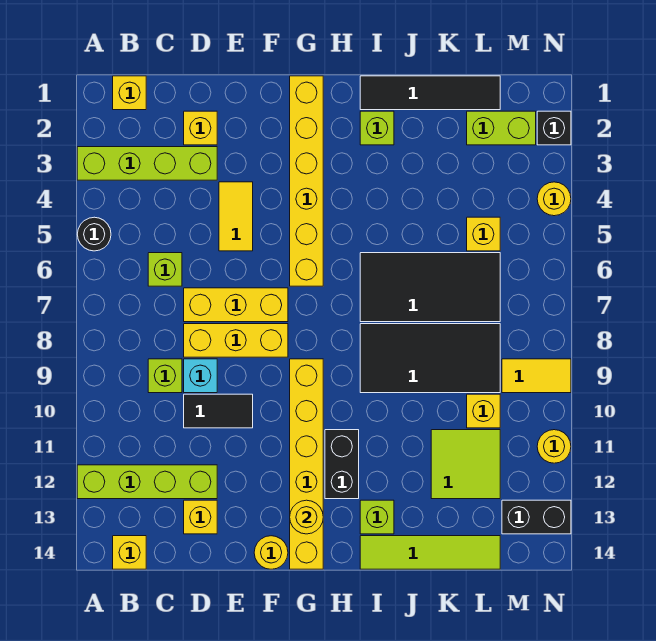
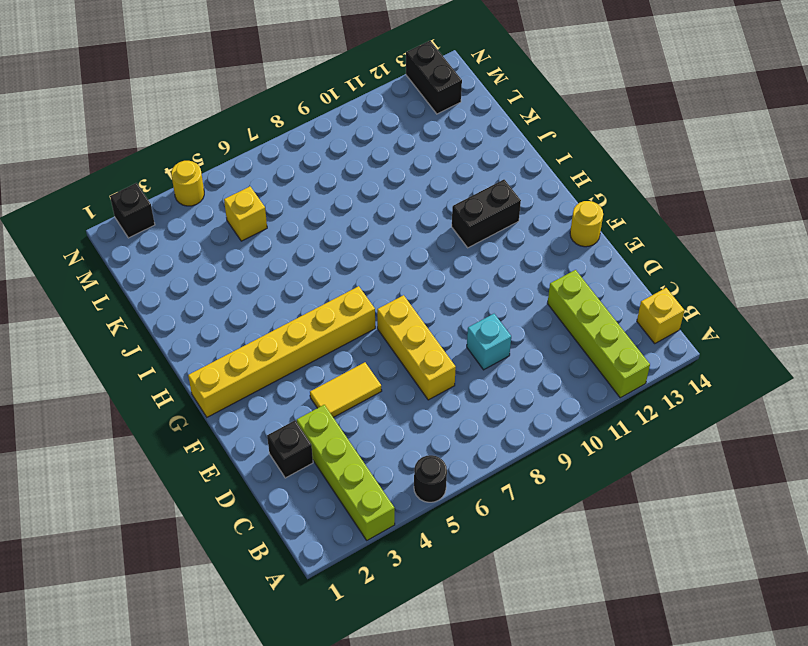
black brick D2 level 1 -> yellow brick D2 level 1
none -> yellow brick B1 level 1
none -> lime brick C6 level 1
none -> lime brick C9 level 1
none -> yellow brick D8:F8 level 1

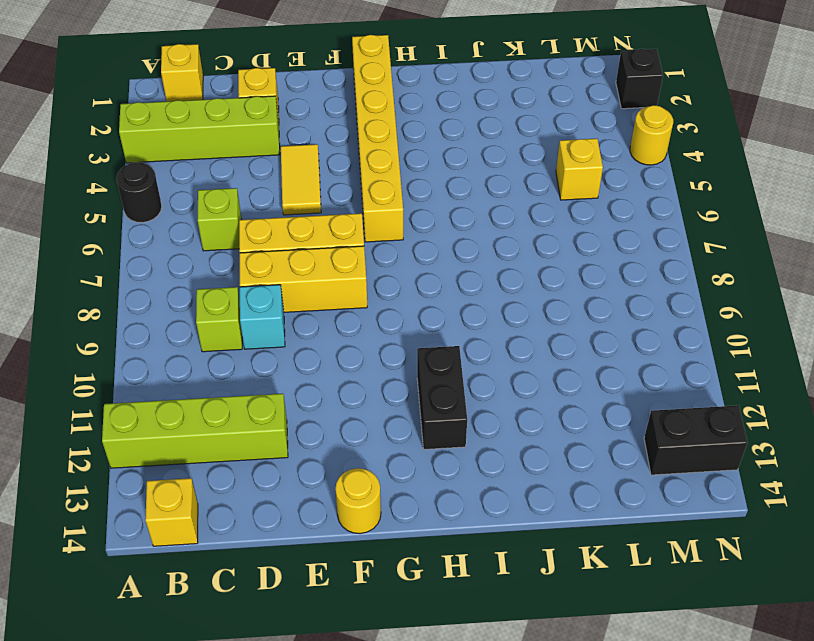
none -> black tile D10:E10 level 1
none -> yellow brick D13 level 1
none -> yellow brick G9:G14 level 1
none -> black tile I1:L1 level 1

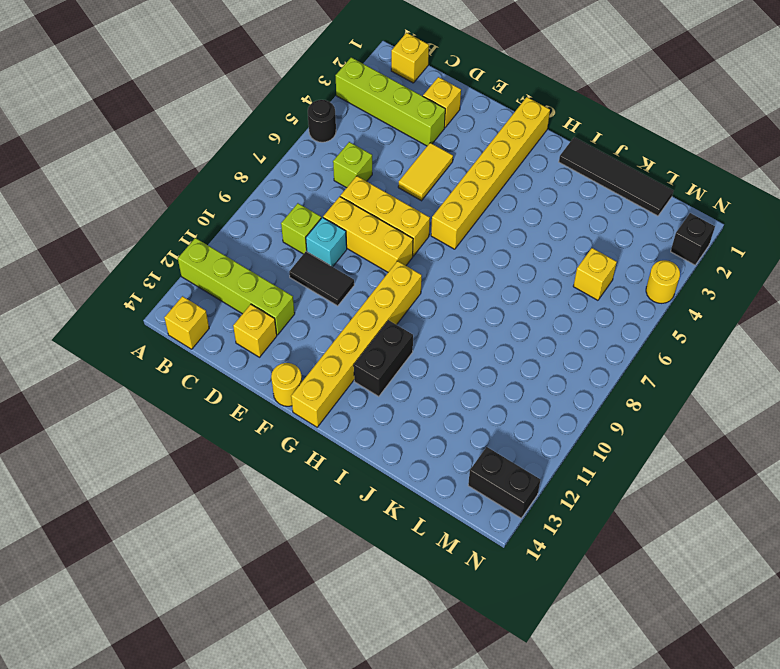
none -> lime brick I2 level 1
none -> black tile I6:L7 level 1
none -> black tile I8:L9 level 1
none -> lime brick I13 level 1

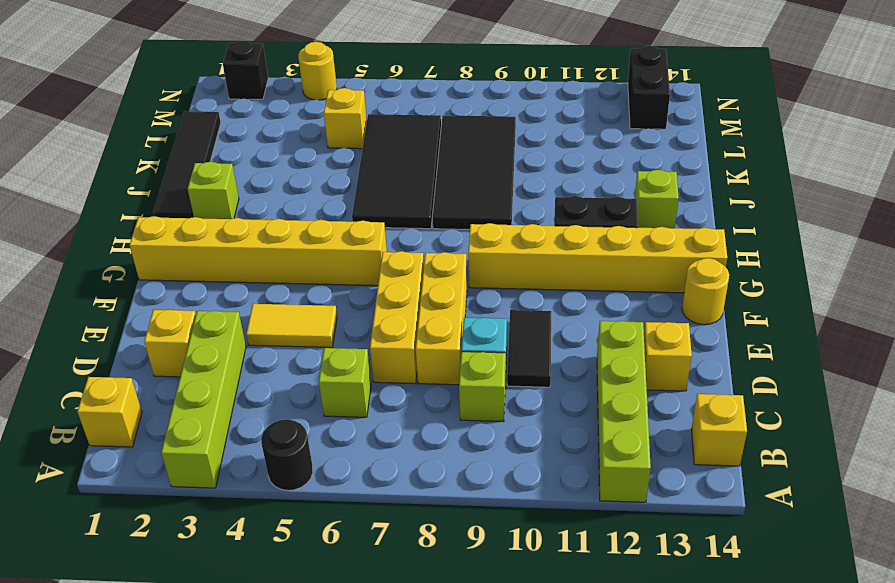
none -> lime tile I14:L14 level 1
none -> lime tile K11:L12 level 1
none -> lime brick L2:M2 level 1
none -> yellow brick L10 level 1

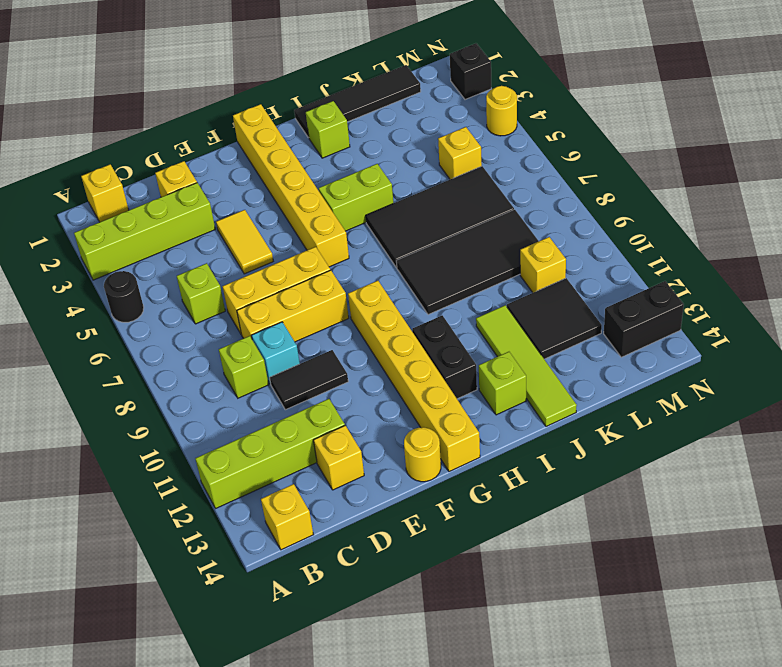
lime brick H5:I5 level 1 -> lime brick L2:M2 level 1
lime tile J11:J14 level 1 -> lime tile I14:L14 level 1
black tile K11:L12 level 1 -> lime tile K11:L12 level 1
none -> yellow tile M9:N9 level 1
none -> yellow round brick N11 level 1
none -> yellow round brick G13 level 2

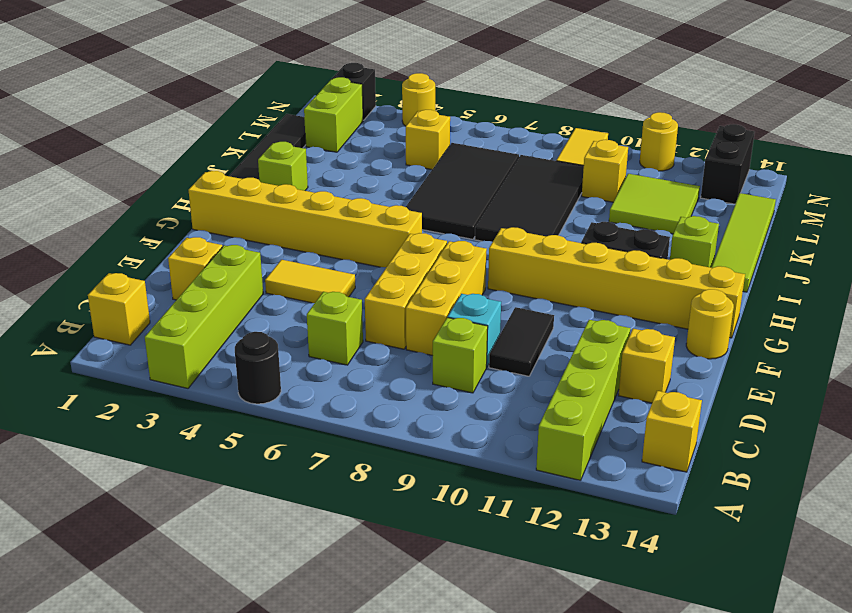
none -> yellow round brick G13 level 2

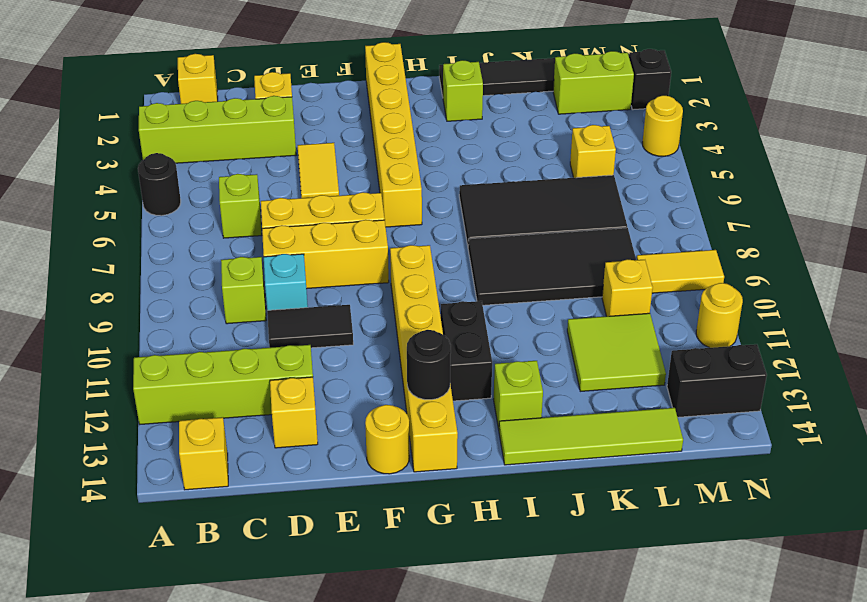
black round brick G13 level 2 -> yellow round brick G13 level 2

